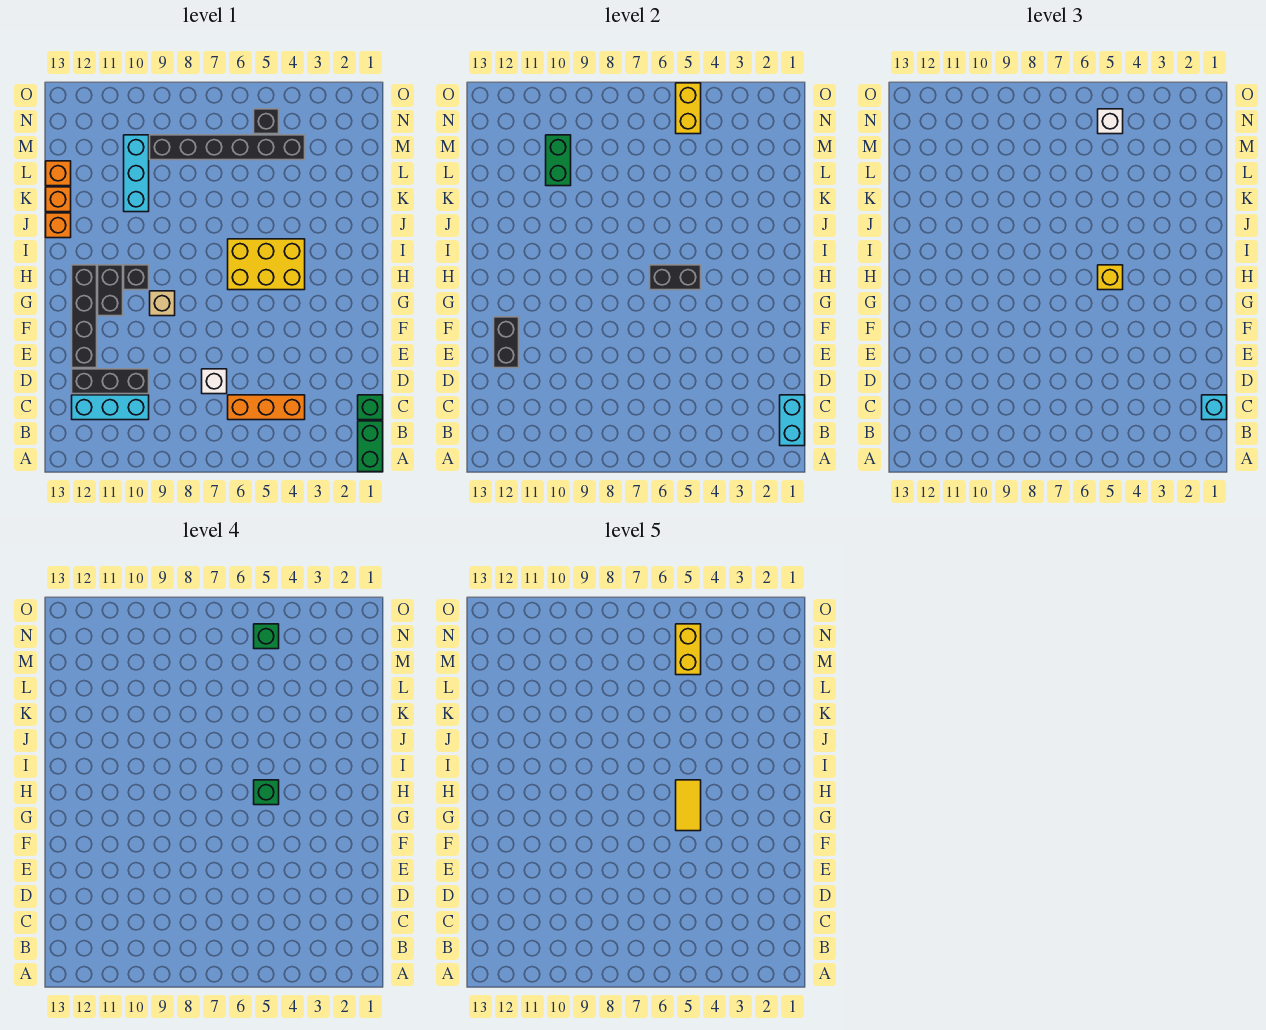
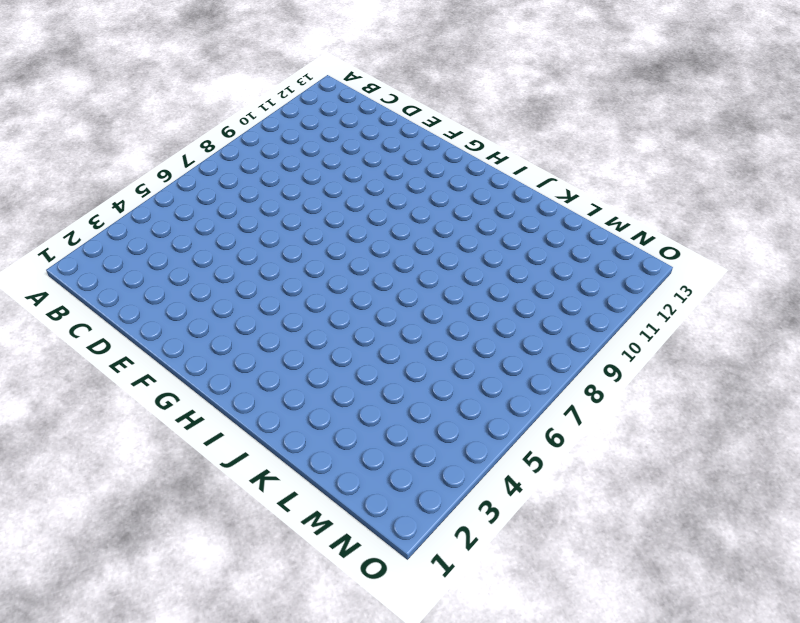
none -> green brick A1:B1 level 1
none -> green brick C1 level 1
none -> orange brick C4:C6 level 1

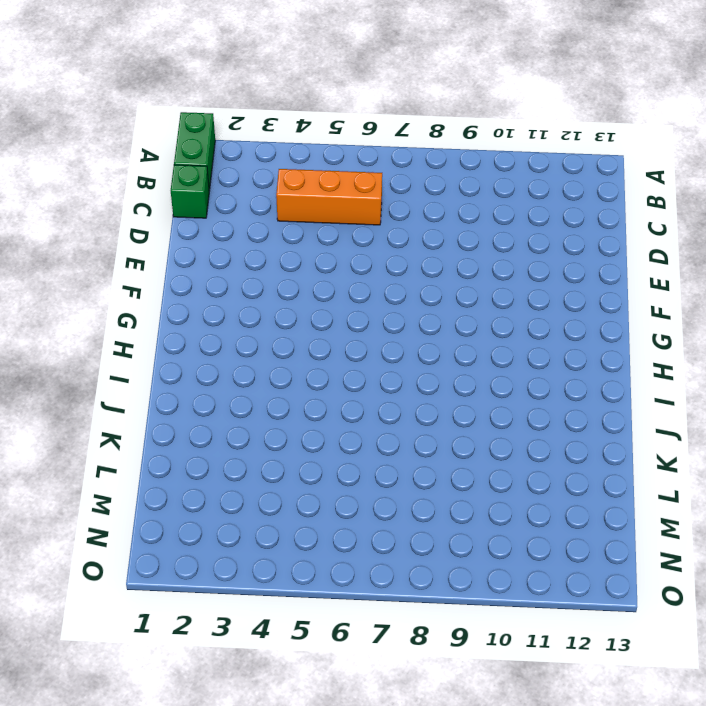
none -> cyan brick C10:C12 level 1
none -> white brick D7 level 1
none -> black brick D10:D12 level 1

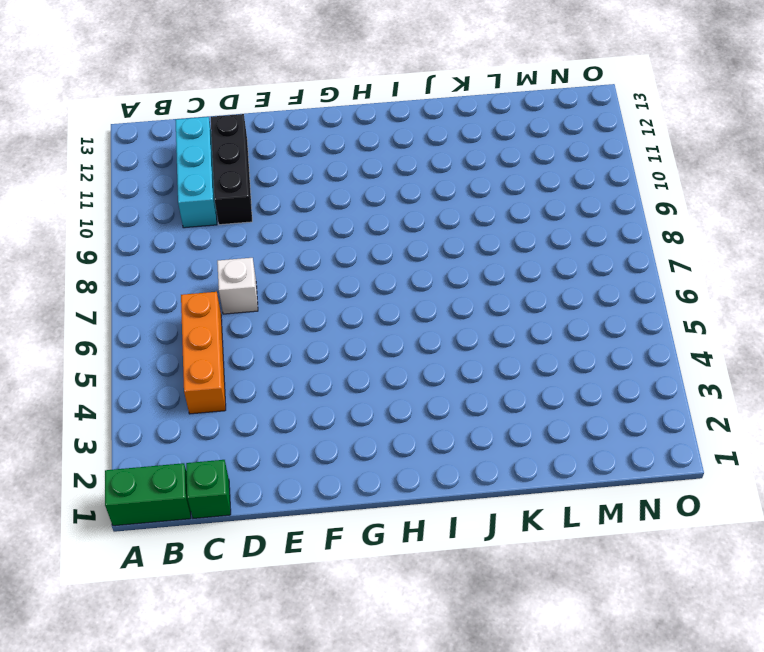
none -> black brick E12:H12 level 1
none -> tan brick G9 level 1
none -> black brick G11:H11 level 1

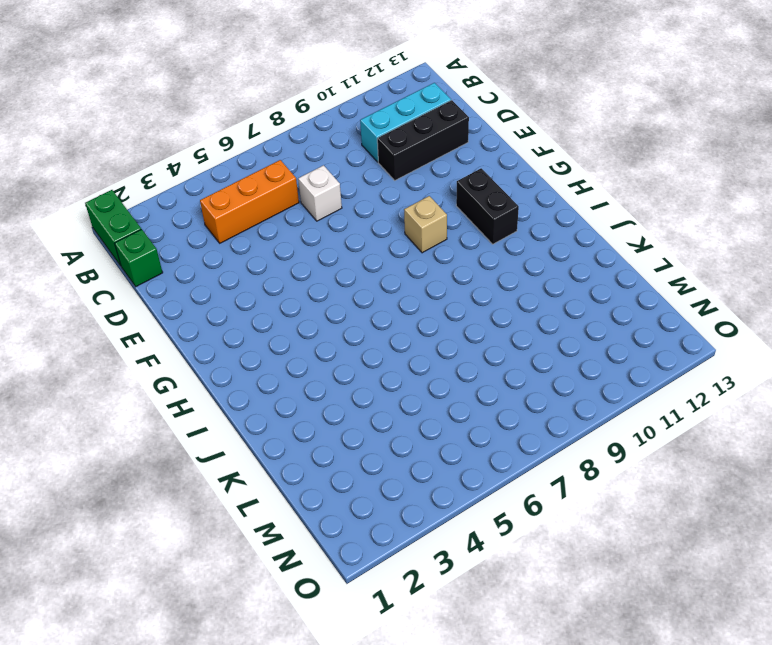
none -> black brick E12:H12 level 1
none -> yellow brick H4:I6 level 1
none -> black brick H10 level 1

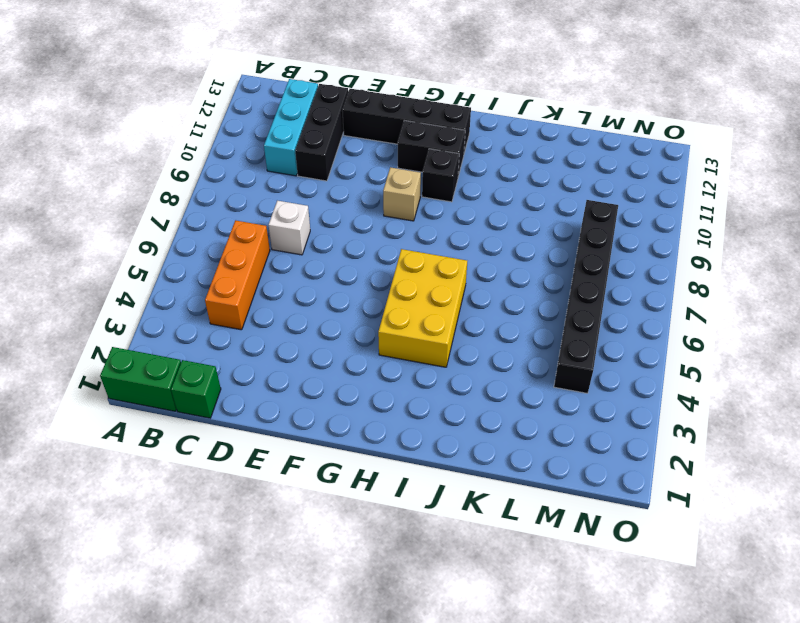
none -> orange brick J13 level 1
none -> cyan brick K10:M10 level 1
none -> orange brick K13 level 1

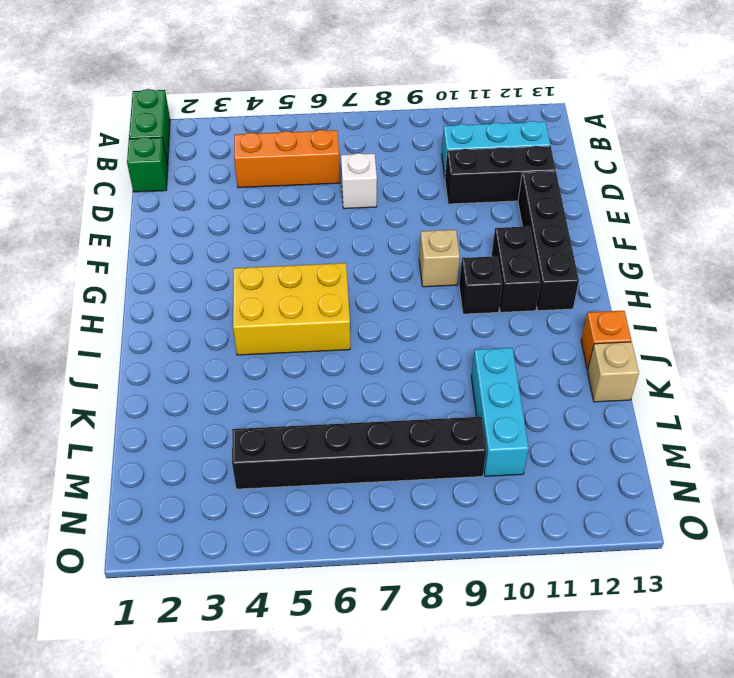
tan brick K13 level 1 -> orange brick K13 level 1
none -> orange brick L13 level 1
none -> black brick N5 level 1
none -> cyan brick B1:C1 level 2

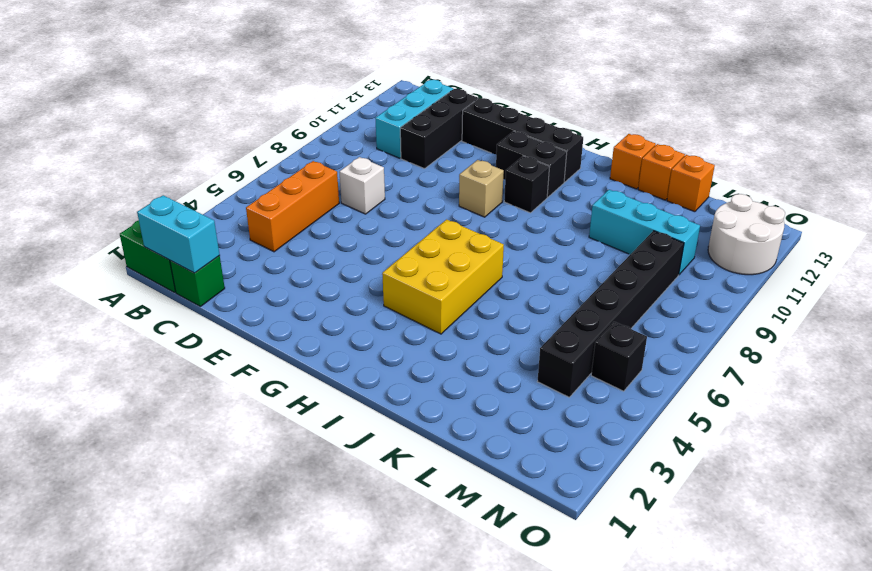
white round brick N11:O12 level 1 -> none
none -> black brick E12:F12 level 2
none -> black brick H5:H6 level 2
none -> green brick L10:M10 level 2

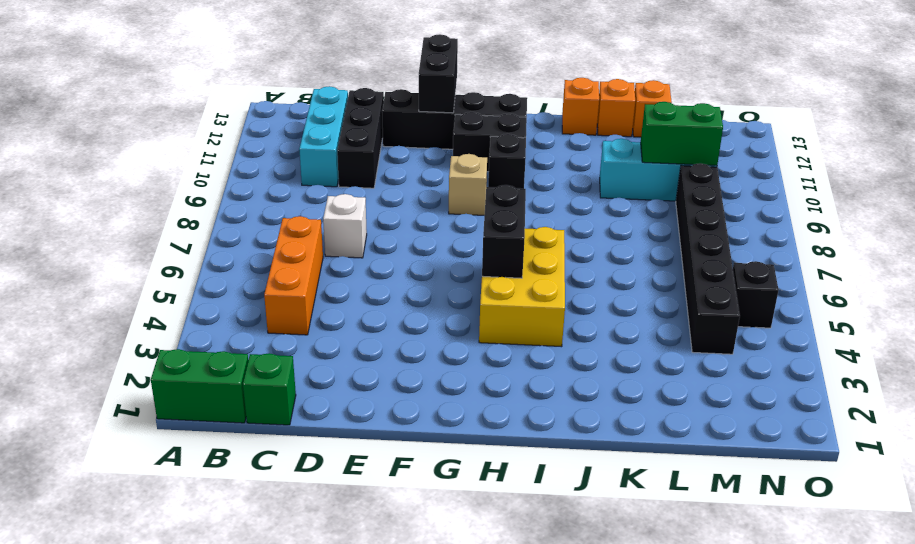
black brick F12:F13 level 2 -> black brick E12:F12 level 2
none -> cyan brick B1:C1 level 2
none -> yellow brick N5:O5 level 2
none -> cyan brick C1 level 3

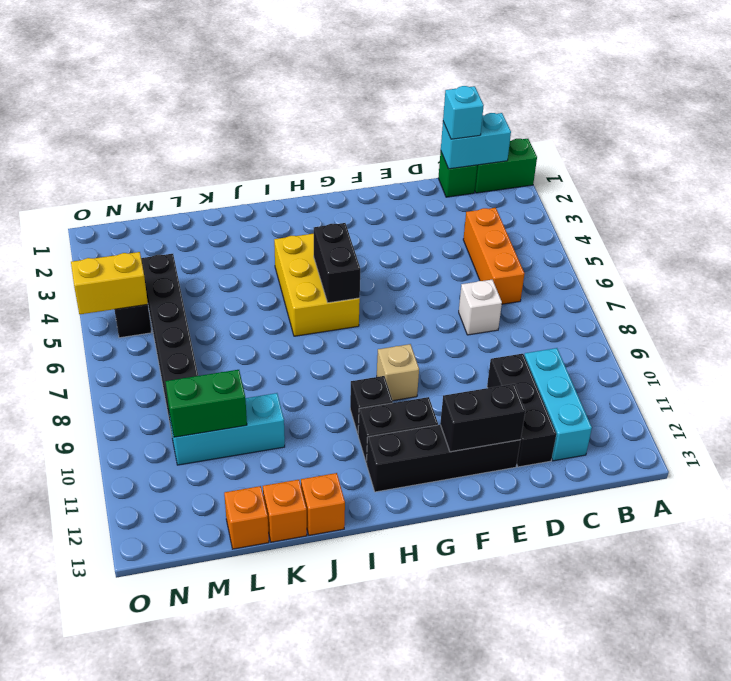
none -> yellow brick H5 level 3
none -> white brick N5 level 3
none -> green brick H5 level 4

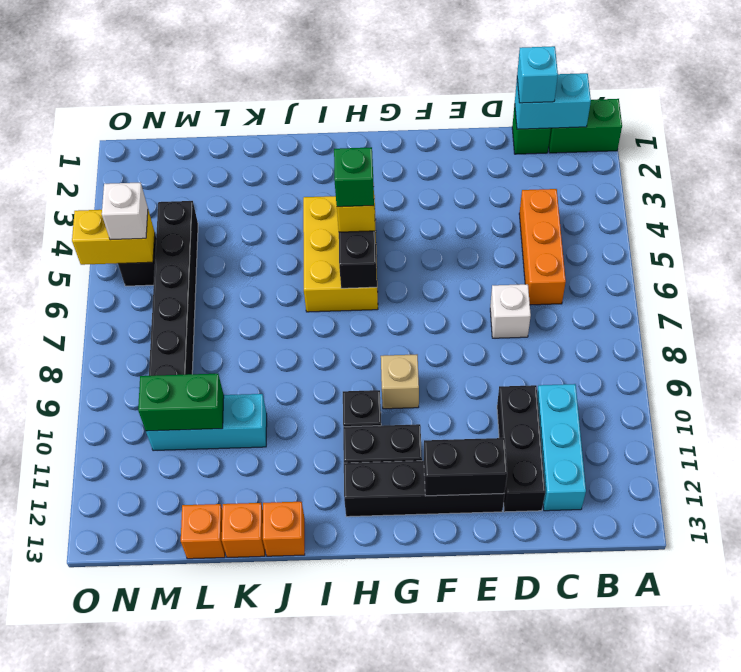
none -> green brick N5 level 4
none -> yellow tile G5:H5 level 5
none -> yellow brick M5:N5 level 5

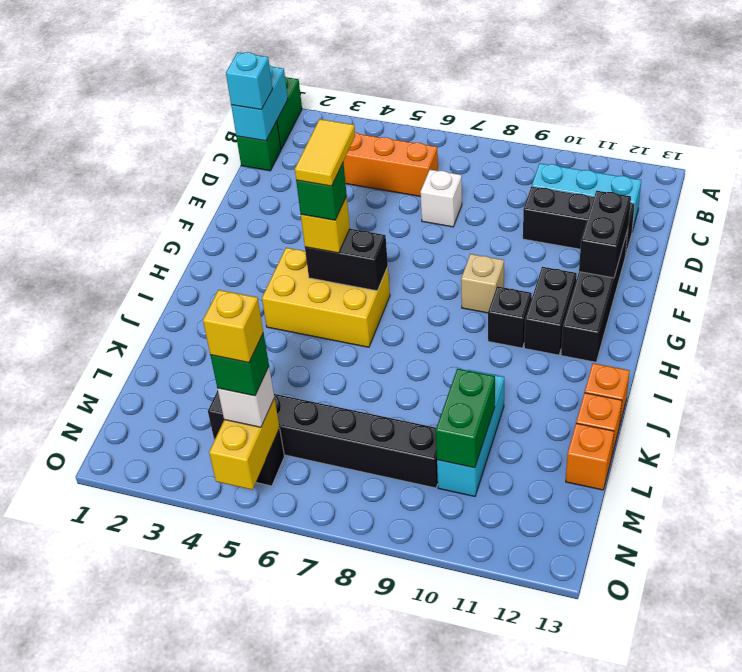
yellow brick N5 level 5 -> yellow brick M5:N5 level 5

